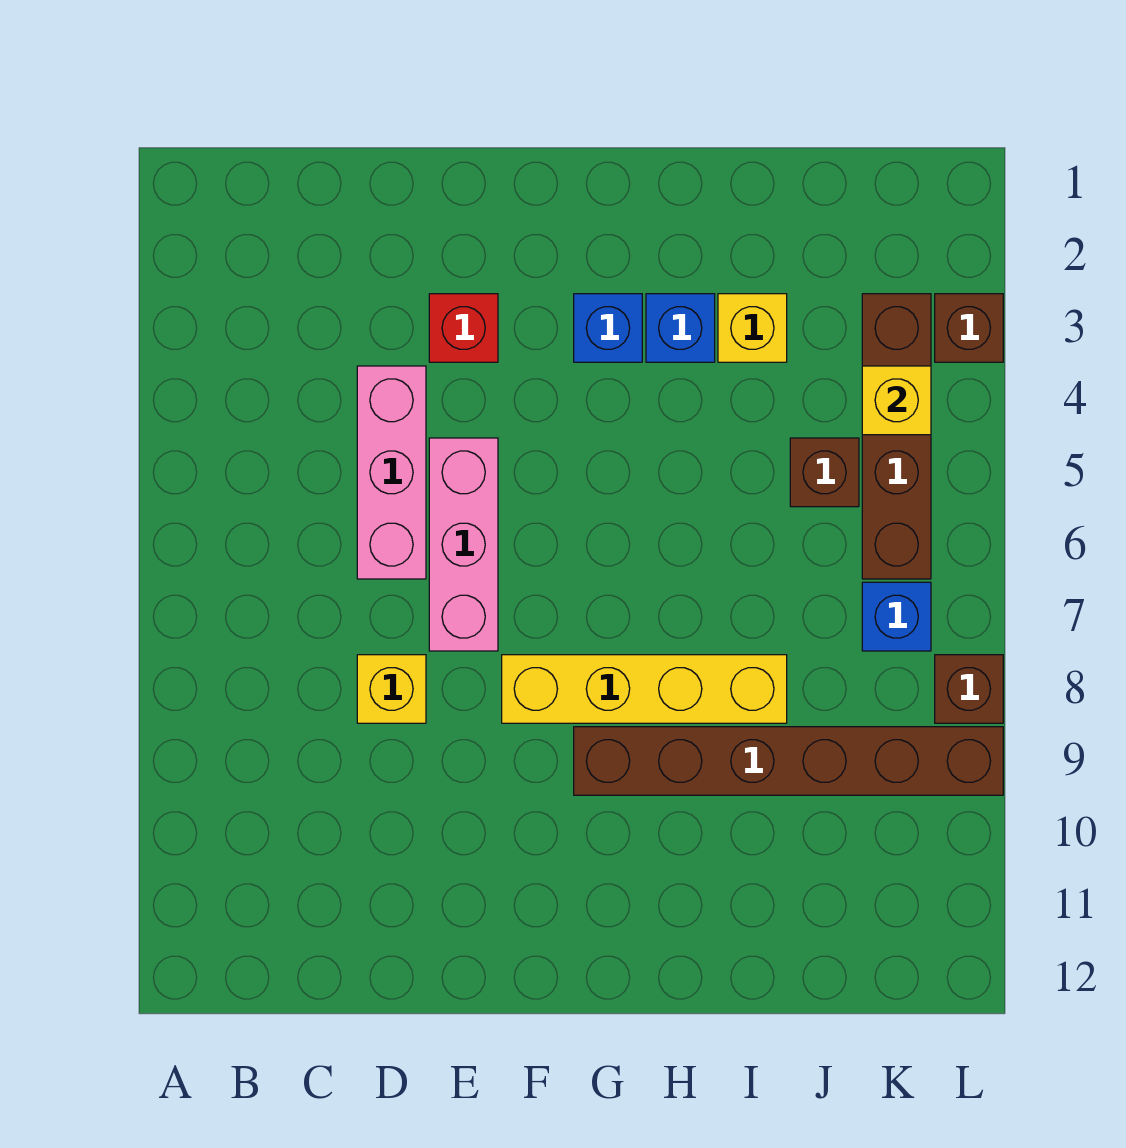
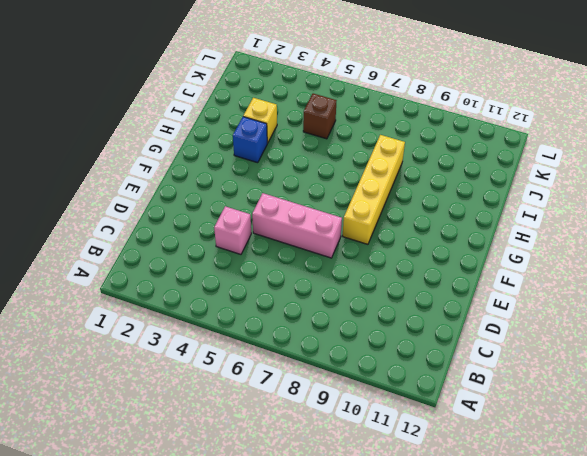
pink brick D4 level 1 -> pink brick D4:D6 level 1
none -> yellow brick D8 level 1
none -> red brick E3 level 1
none -> blue brick G3 level 1

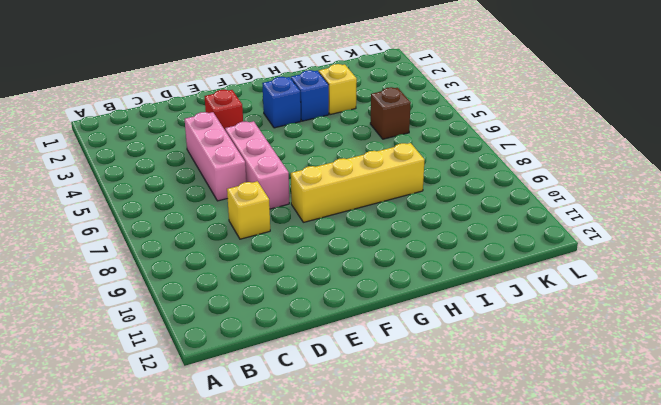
none -> brown brick G9:L9 level 1
none -> brown brick K3:K6 level 1
none -> blue brick K7 level 1

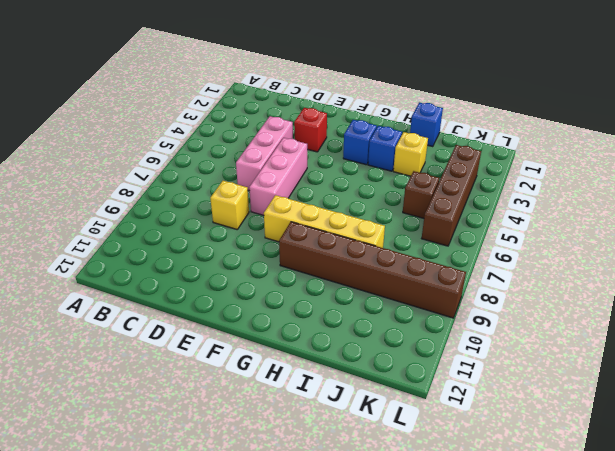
blue brick I1 level 1 -> blue brick K7 level 1
none -> brown brick L3 level 1
none -> brown brick L8 level 1
none -> yellow brick K4 level 2

